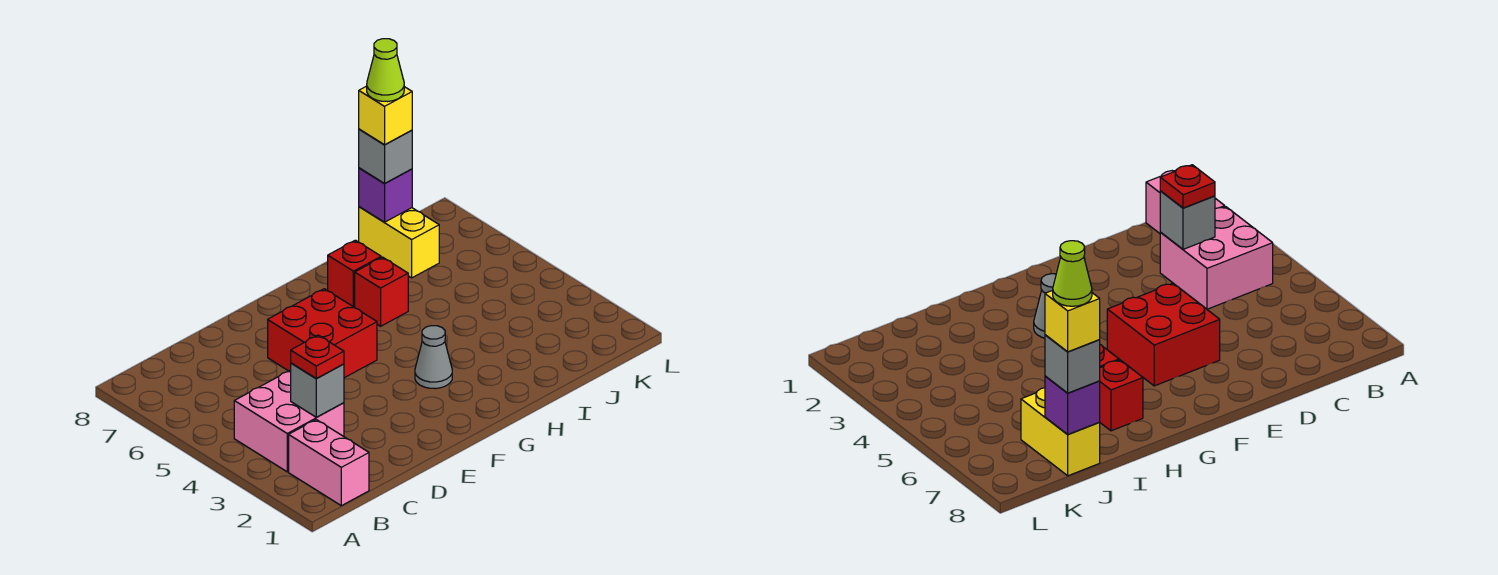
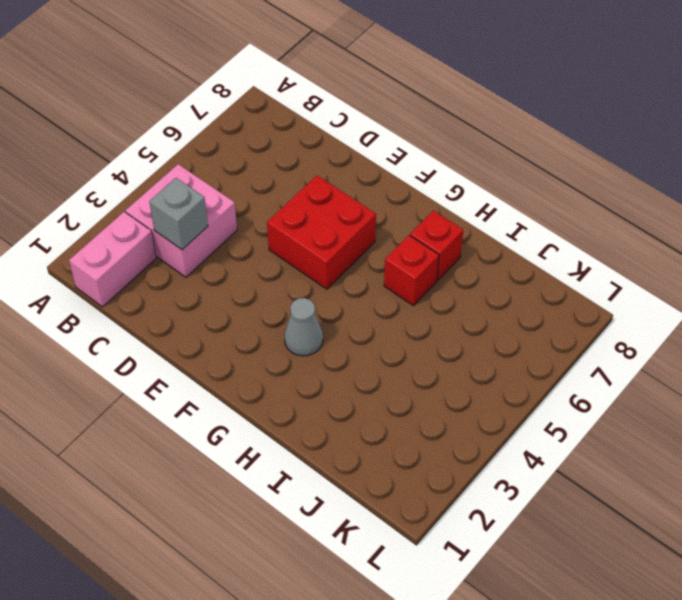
none -> yellow brick J7:J8 level 1
none -> purple brick J8 level 2
none -> red plate C3 level 3

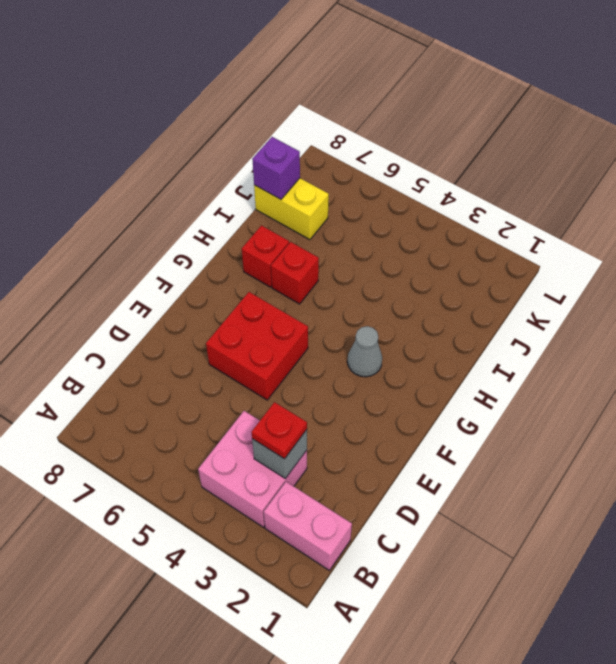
none -> grey brick J8 level 3
none -> yellow brick J8 level 4
none -> lime cone J8 level 5

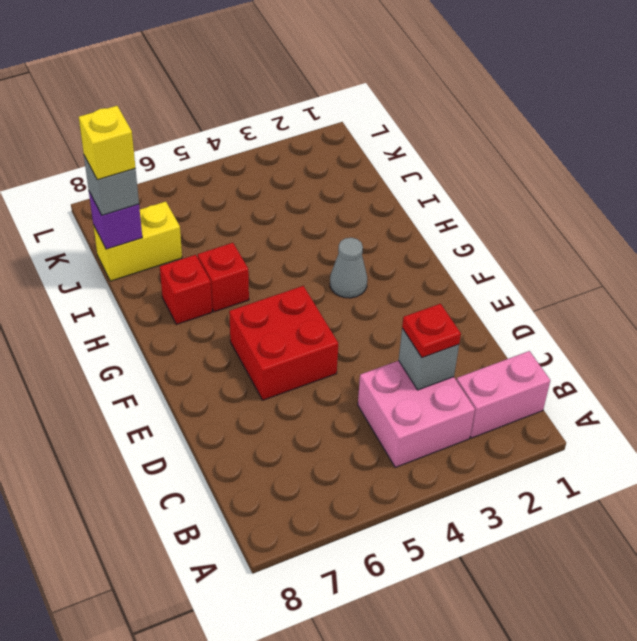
none -> lime cone J8 level 5

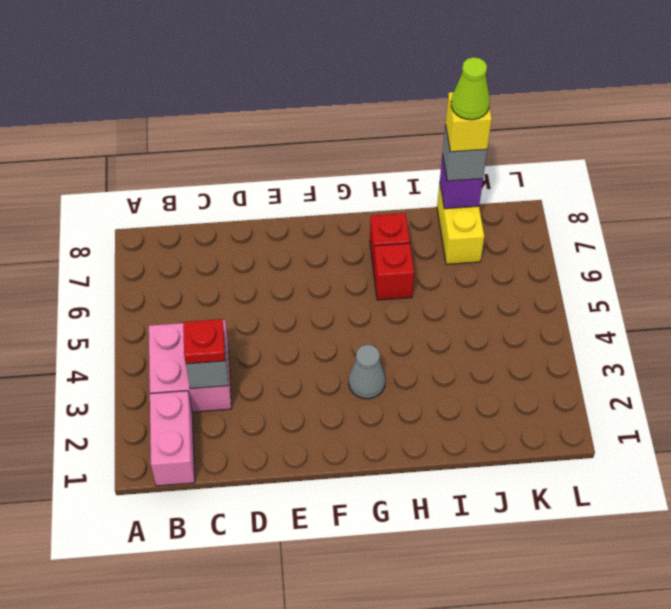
none -> red brick E5:F6 level 1

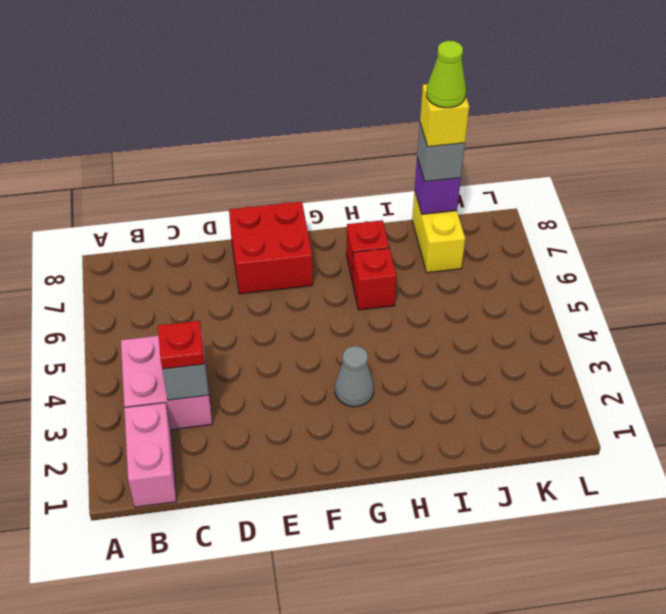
red brick E7:F8 level 1 -> red brick E5:F6 level 1

